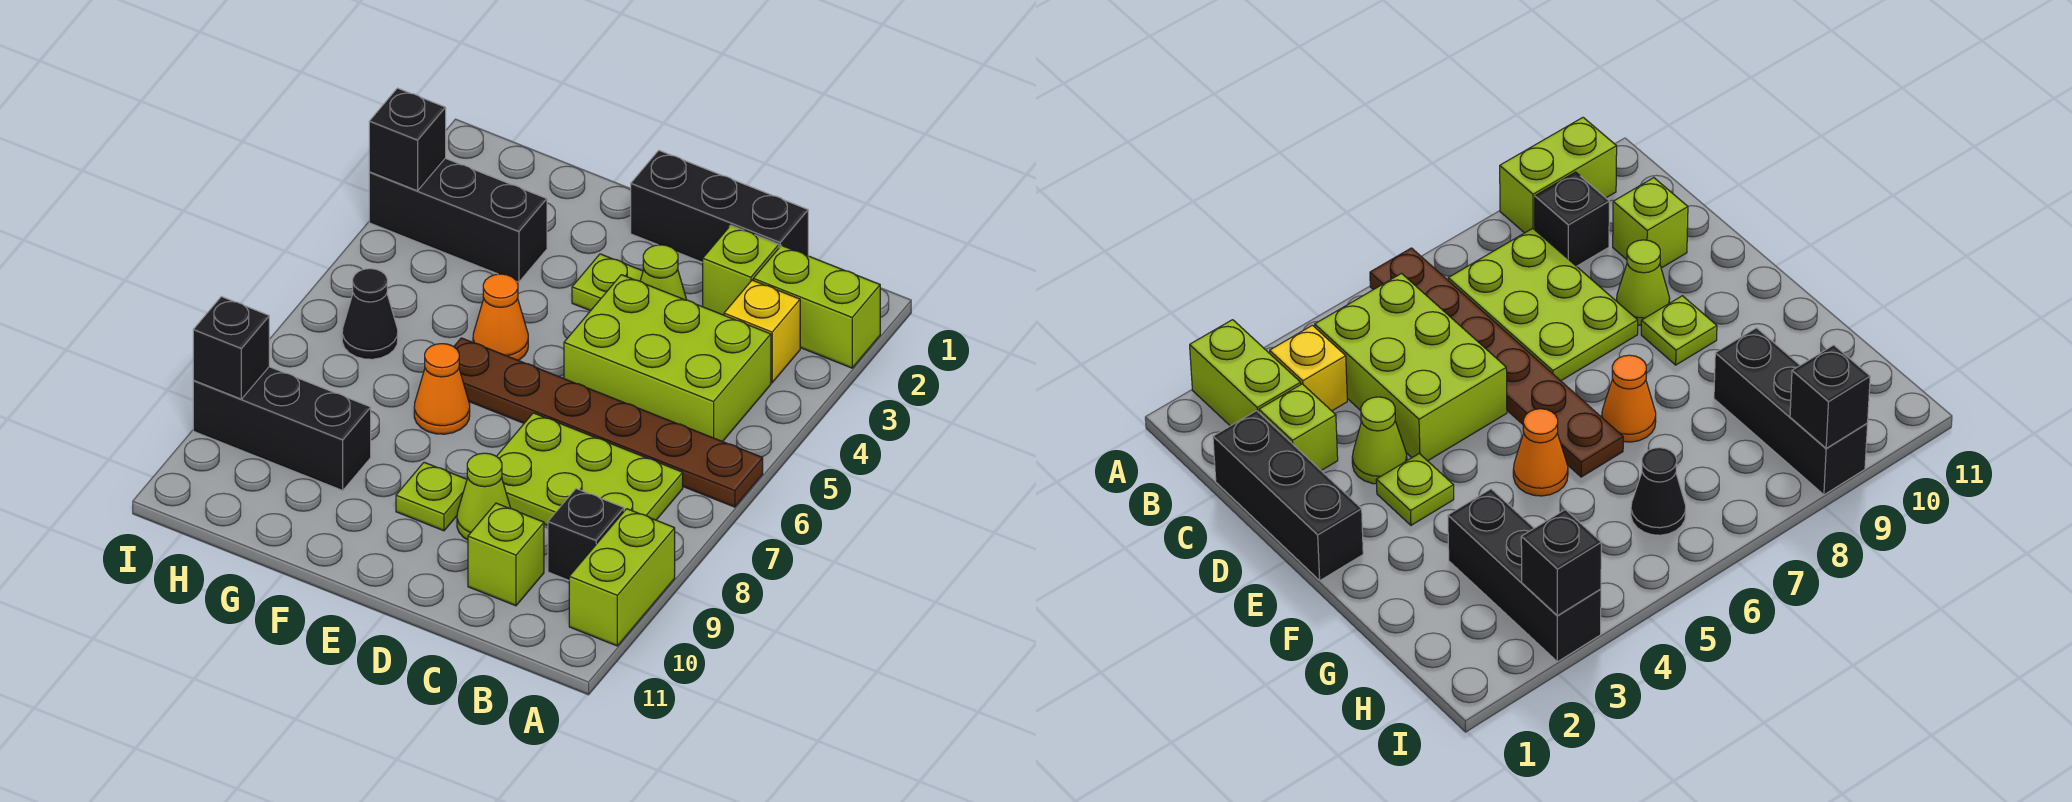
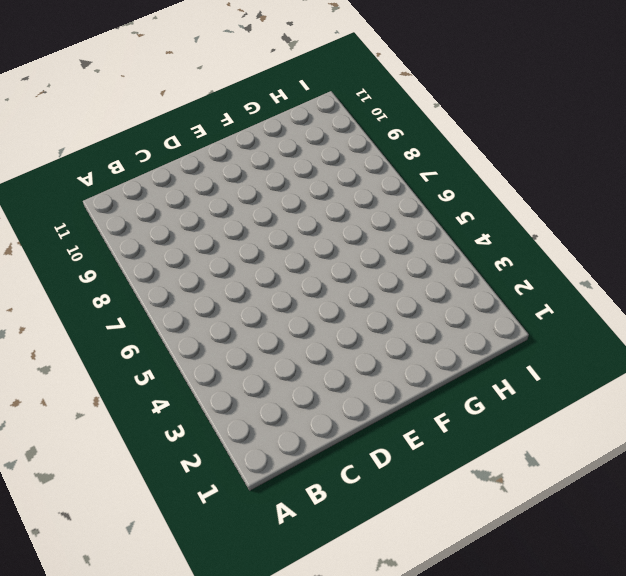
none -> lime brick A2:B2 level 1
none -> brown plate A6:F6 level 1
none -> lime brick A9:A10 level 1

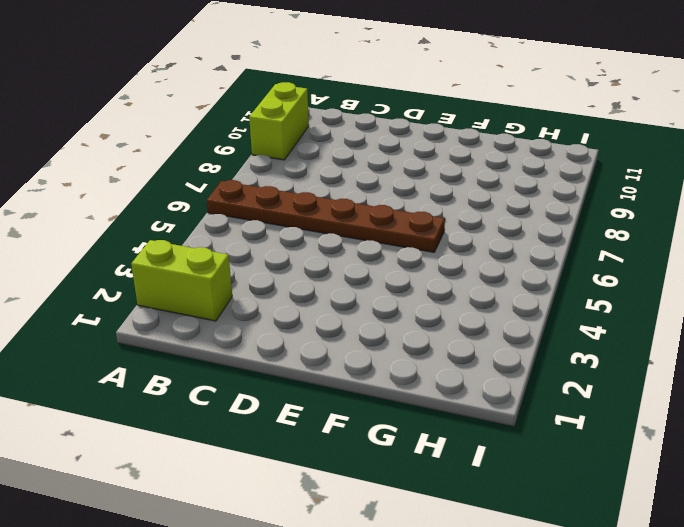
none -> yellow brick B3 level 1
none -> lime brick B4:D5 level 1
none -> lime plate B7:D8 level 1

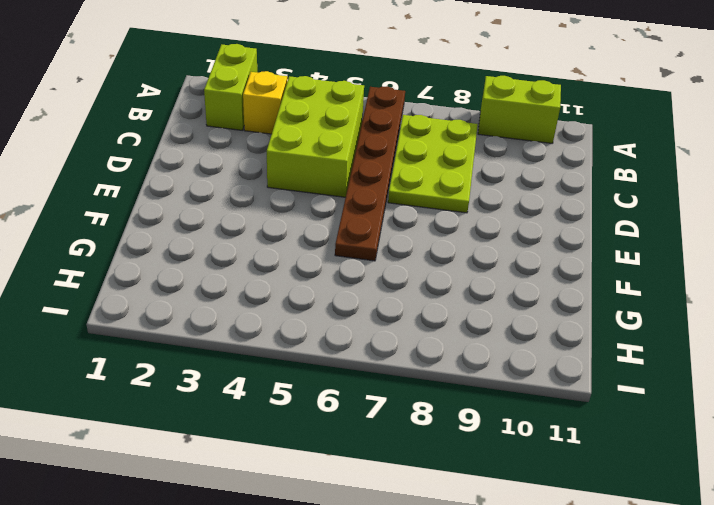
none -> black brick B9 level 1
none -> black brick C1:E1 level 1
none -> lime brick C2 level 1

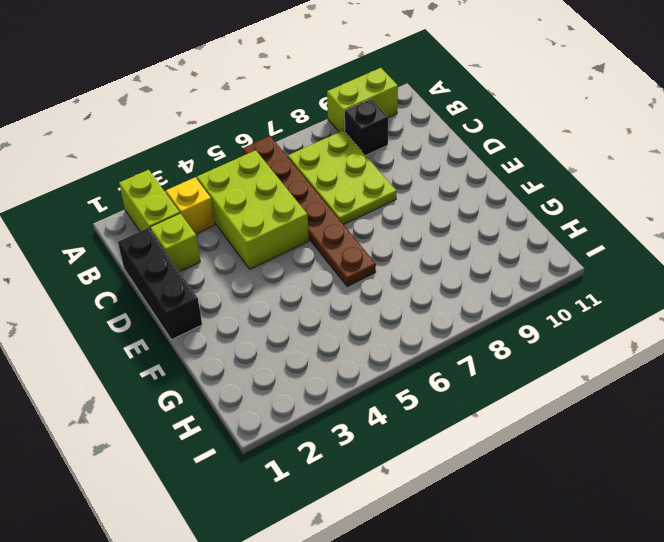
none -> lime brick C10 level 1
none -> lime cone D3 level 1
none -> lime cone D9 level 1

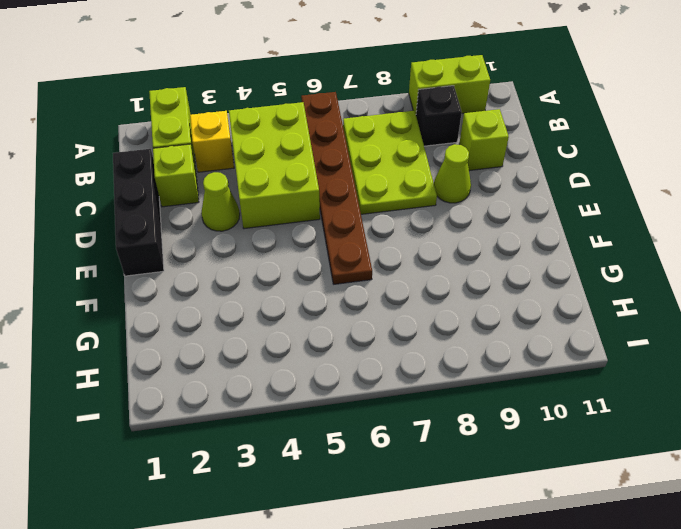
none -> lime plate E3 level 1
none -> lime plate E9 level 1
none -> orange cone F5 level 1

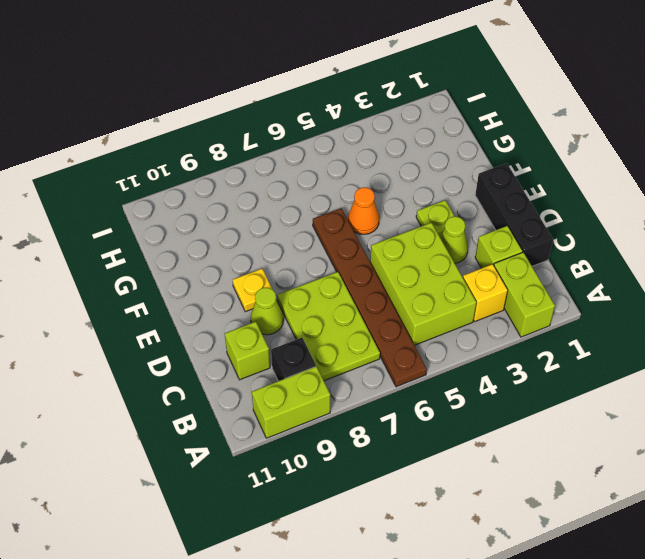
yellow plate E9 level 1 -> lime plate E9 level 1
none -> orange cone F7 level 1
none -> black brick G3:I3 level 1
none -> black brick G9:I9 level 1

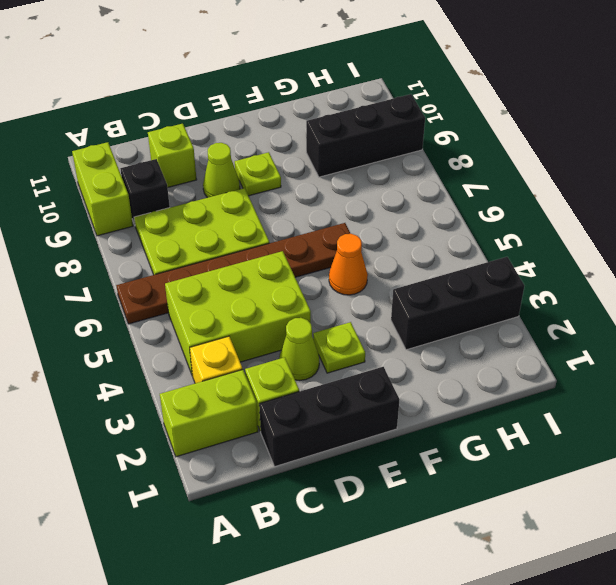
none -> orange cone F7 level 1
none -> black cone H6 level 1
none -> black brick I3 level 2

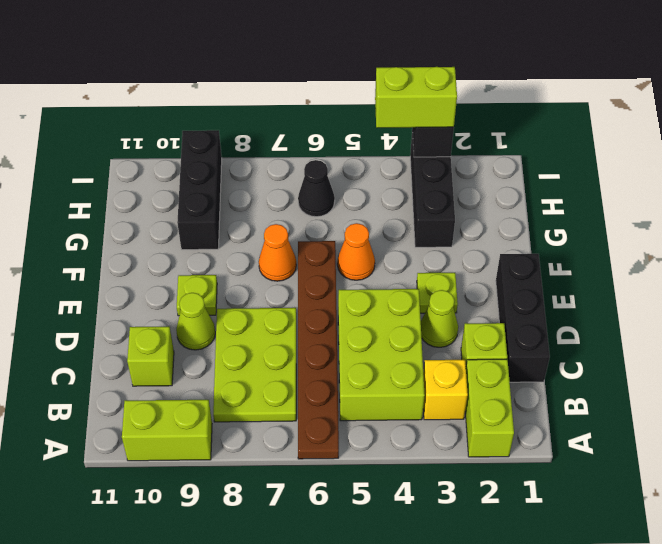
lime brick I3:I4 level 3 -> none
none -> black brick B9 level 1
none -> black brick I9 level 2

